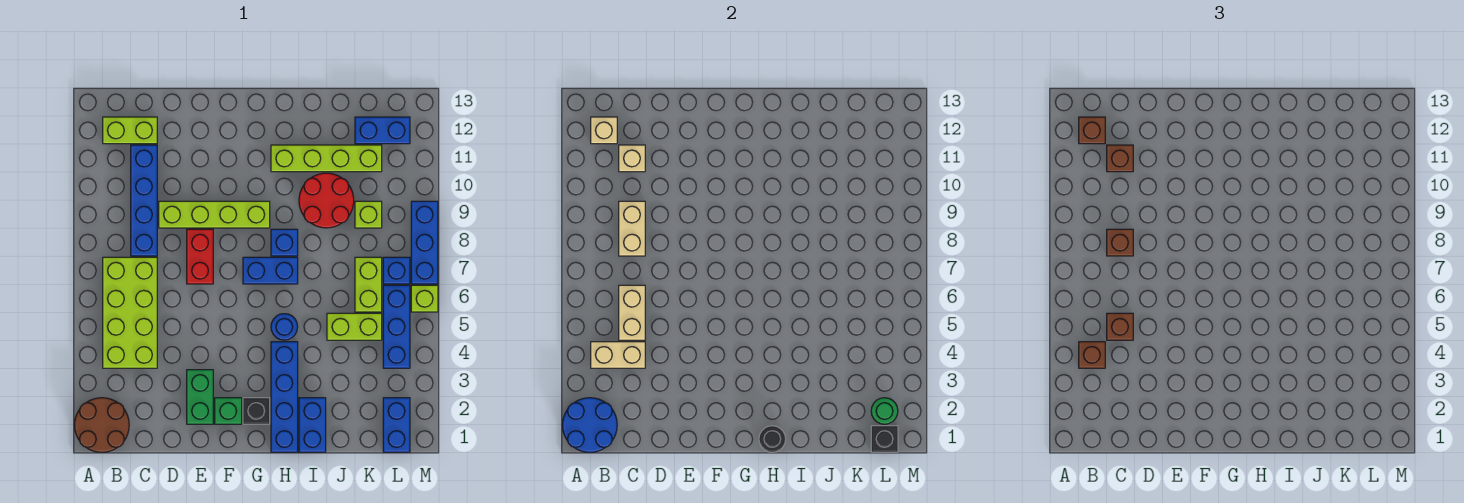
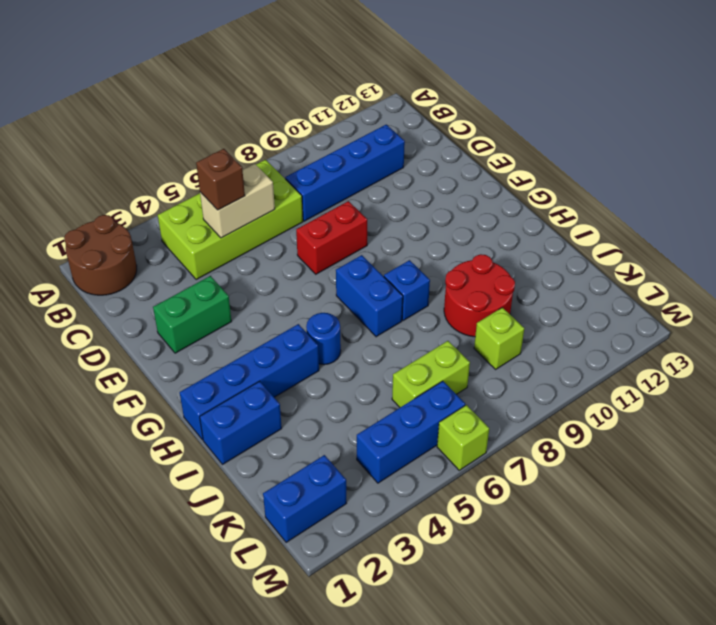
none -> lime brick B12:C12 level 1
none -> lime brick D9:G9 level 1
none -> green brick F2 level 1
none -> black brick G2 level 1

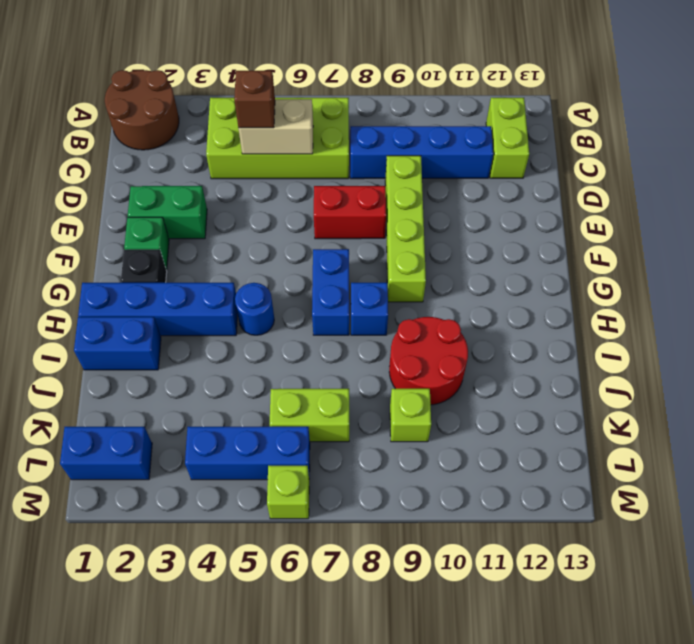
none -> lime brick H11:K11 level 1
none -> lime brick J5:K5 level 1
none -> blue brick K12:L12 level 1
none -> blue brick L7 level 1

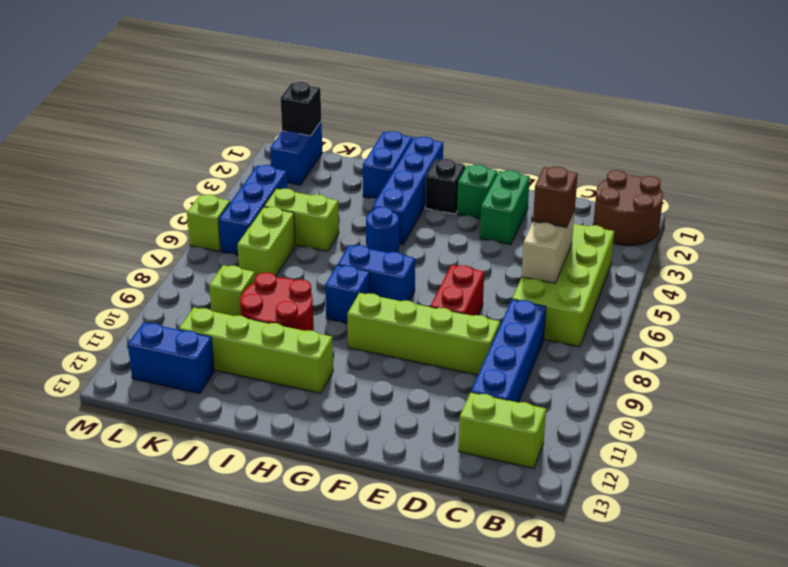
none -> blue brick L7 level 1
none -> blue brick M7:M9 level 1
none -> blue round brick A1:B2 level 2
none -> tan brick B4:C4 level 2

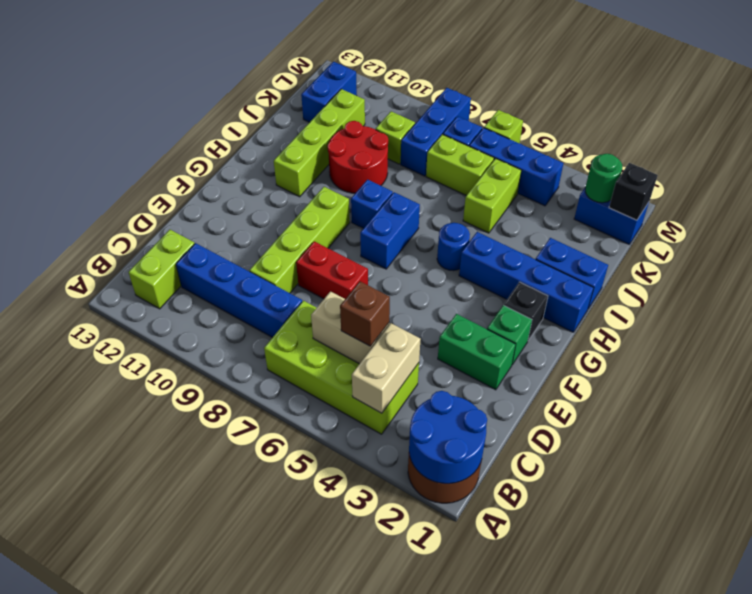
blue brick K8:M8 level 1 -> blue brick M7:M9 level 1
none -> tan brick B12 level 2
none -> tan brick C8:C9 level 2
none -> tan brick C11 level 2
none -> black round brick H1 level 2

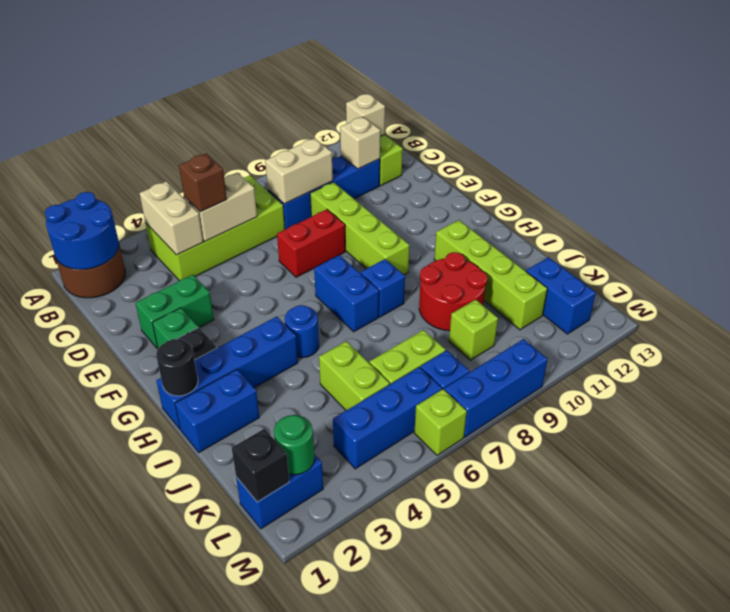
none -> brown brick B4 level 3
none -> brown brick B12 level 3
none -> brown brick C8 level 3
none -> brown brick C11 level 3

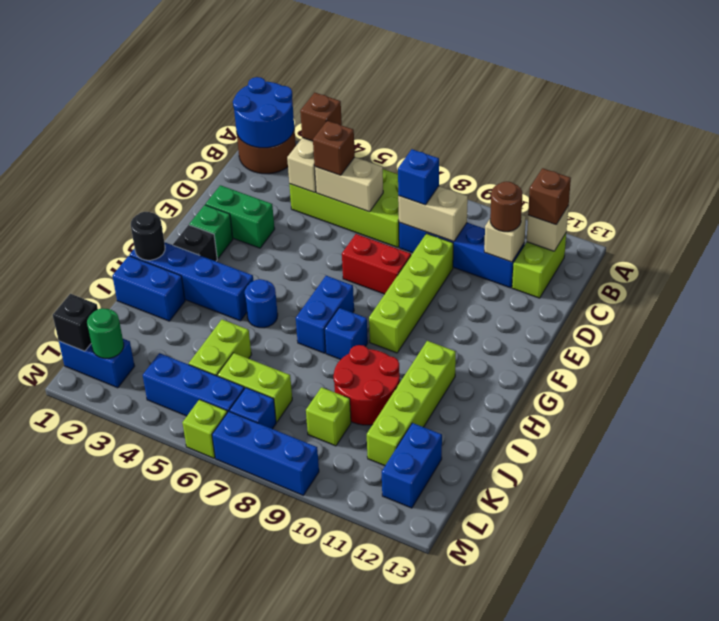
blue brick C8 level 3 -> brown brick C8 level 3
brown round brick C11 level 3 -> brown brick C11 level 3

